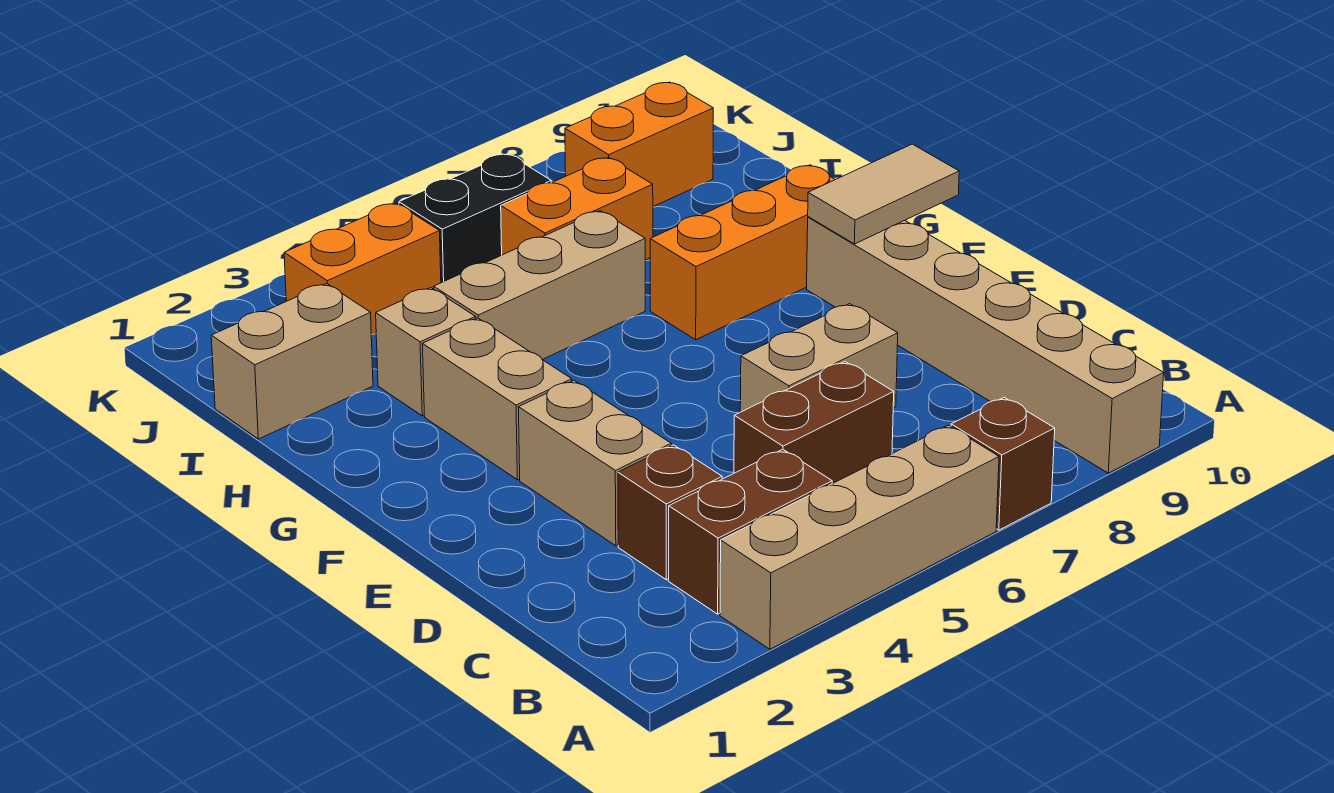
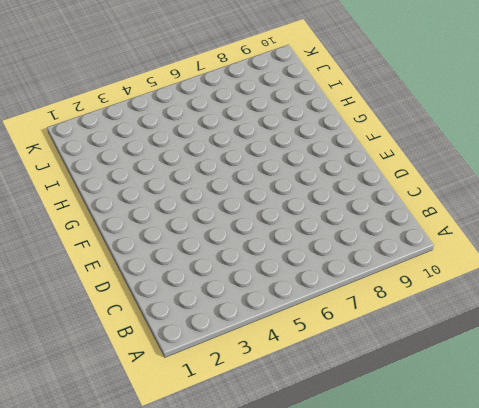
none -> tan brick A3:A6 level 1
none -> brown brick A7 level 1
none -> tan brick A9:F9 level 1

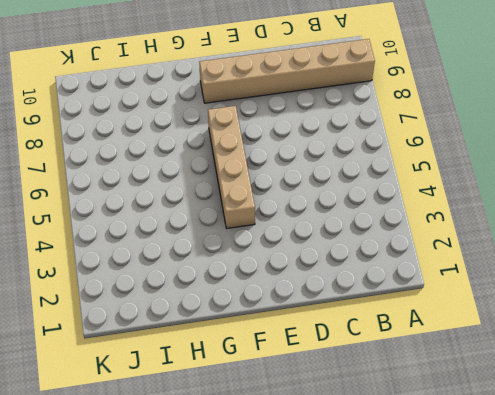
tan brick F4:F7 level 1 -> tan brick A3:A6 level 1
none -> brown brick A7 level 1
none -> brown brick B3:B4 level 1
none -> brown brick C3 level 1

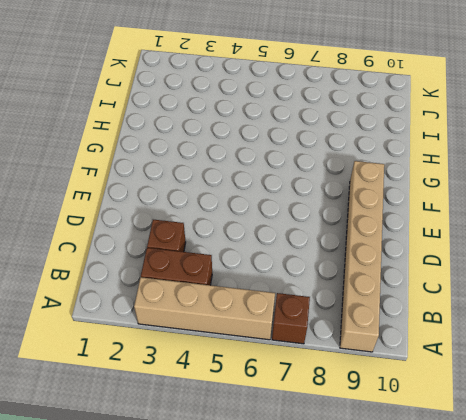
none -> brown brick C5:C6 level 1
none -> tan brick D3:E3 level 1
none -> tan brick D6:D7 level 1

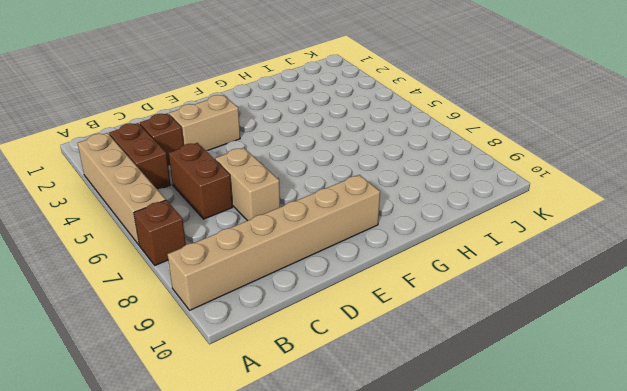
none -> tan brick F3:G3 level 1
none -> orange brick G7:G9 level 1
none -> tan brick H3 level 1

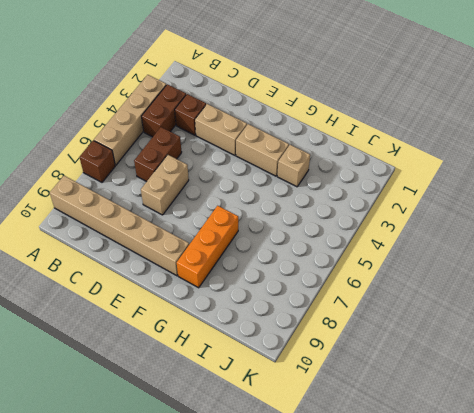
none -> tan brick H4:H6 level 1
none -> tan brick I1:I2 level 1
none -> orange brick I6:I7 level 1

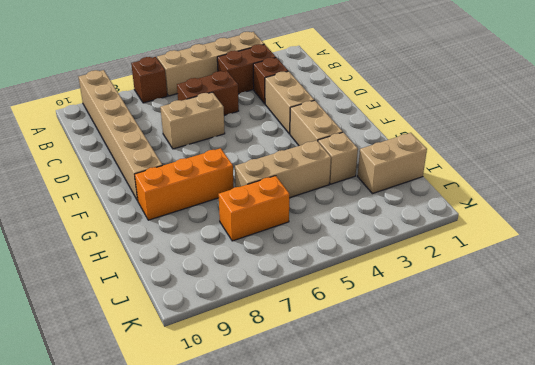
none -> orange brick J3:J4 level 1
none -> black brick J5:J6 level 1
none -> orange brick J8:J9 level 1

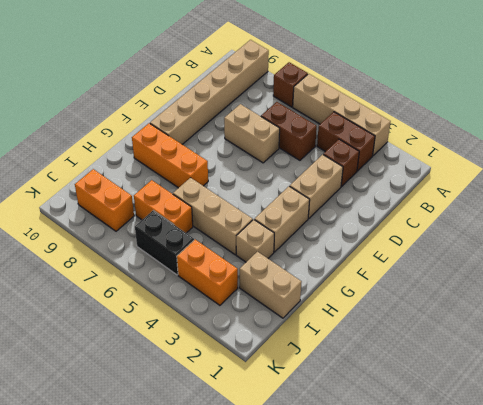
none -> tan tile F9:F10 level 2

